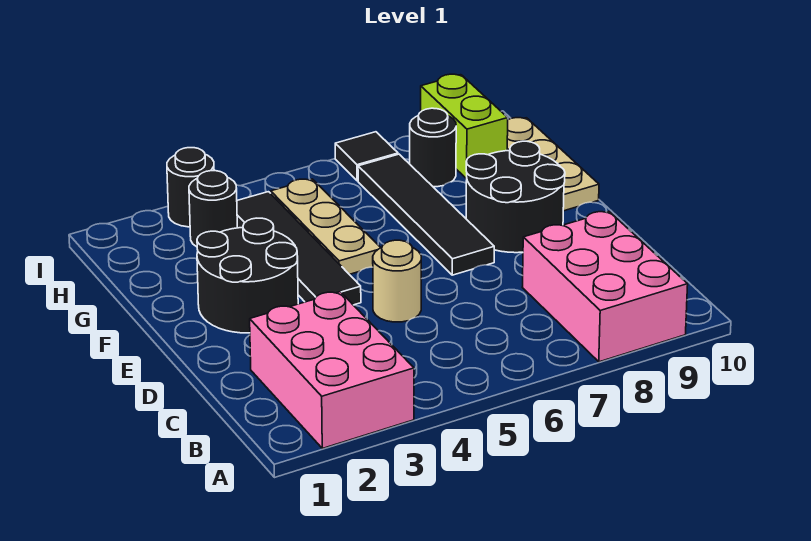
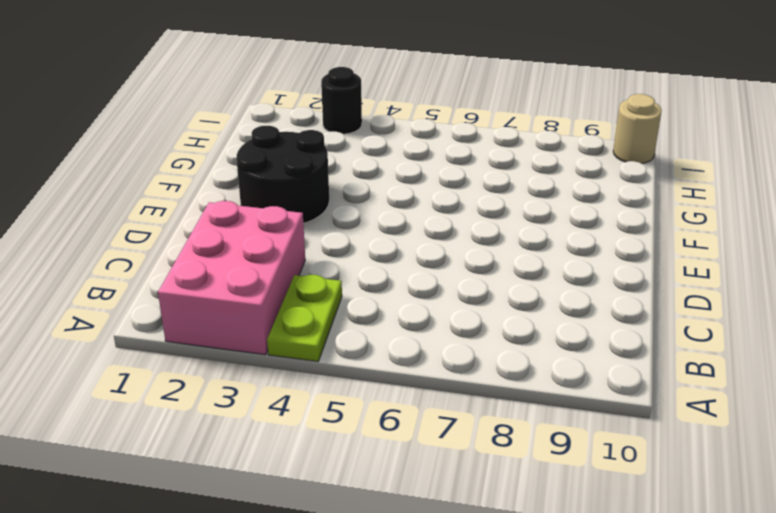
lime plate A4:B4 level 1 -> none
tan round brick I10 level 1 -> tan round brick D5 level 1
none -> pink brick A8:C9 level 1
none -> black tile E4:H4 level 1
none -> black tile E7:H7 level 1

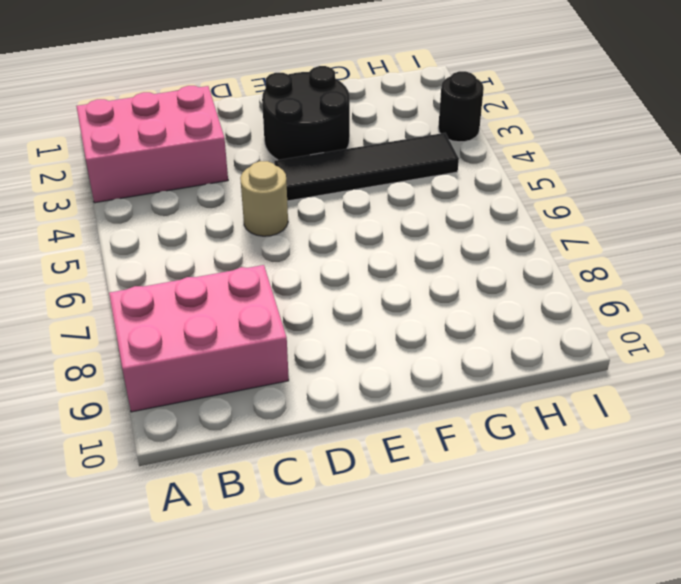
none -> black tile E7:H7 level 1
none -> black round brick E8:F9 level 1
none -> tan plate F5:H5 level 1

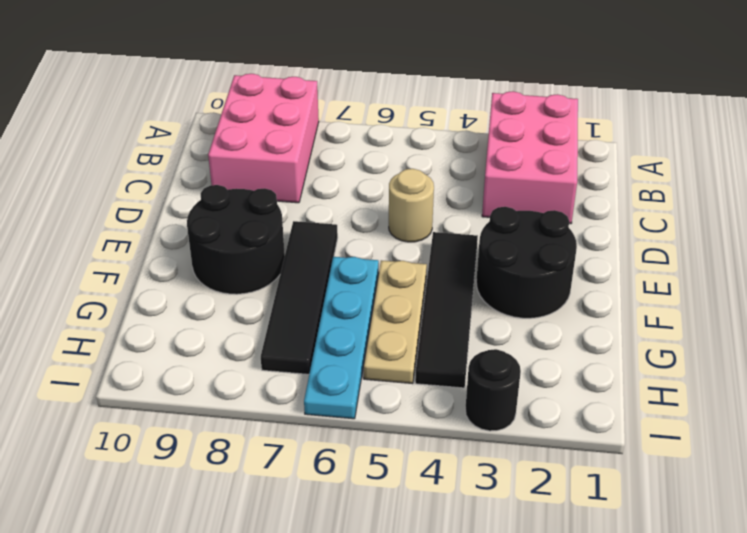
cyan plate F6:I6 level 1 -> none
none -> tan plate F10:H10 level 1
none -> black round brick H3 level 1
none -> black round brick H8 level 1

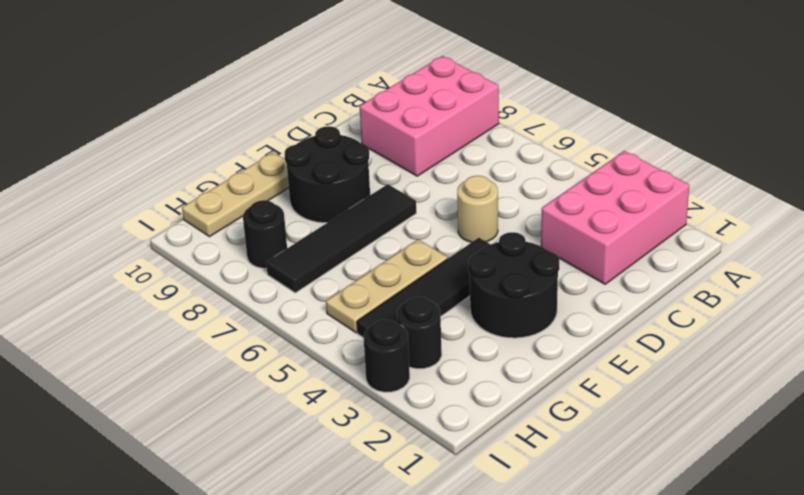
none -> lime brick H9:I9 level 1
none -> black tile I7 level 1

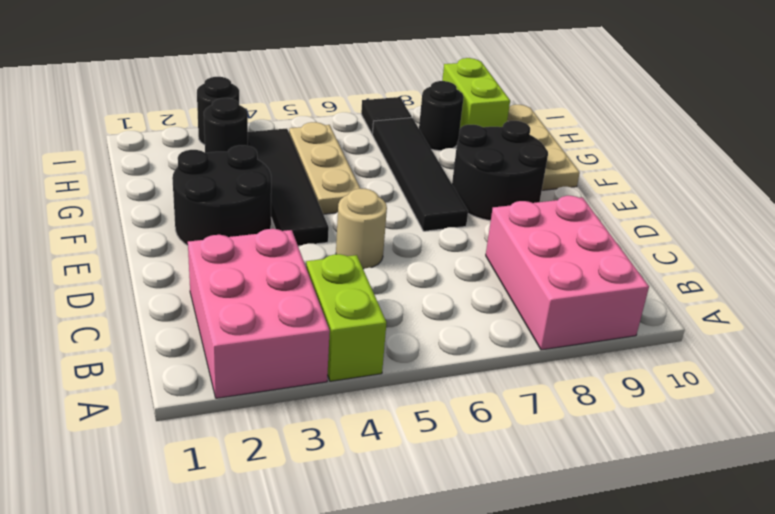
lime brick A4:B4 level 1 -> none

